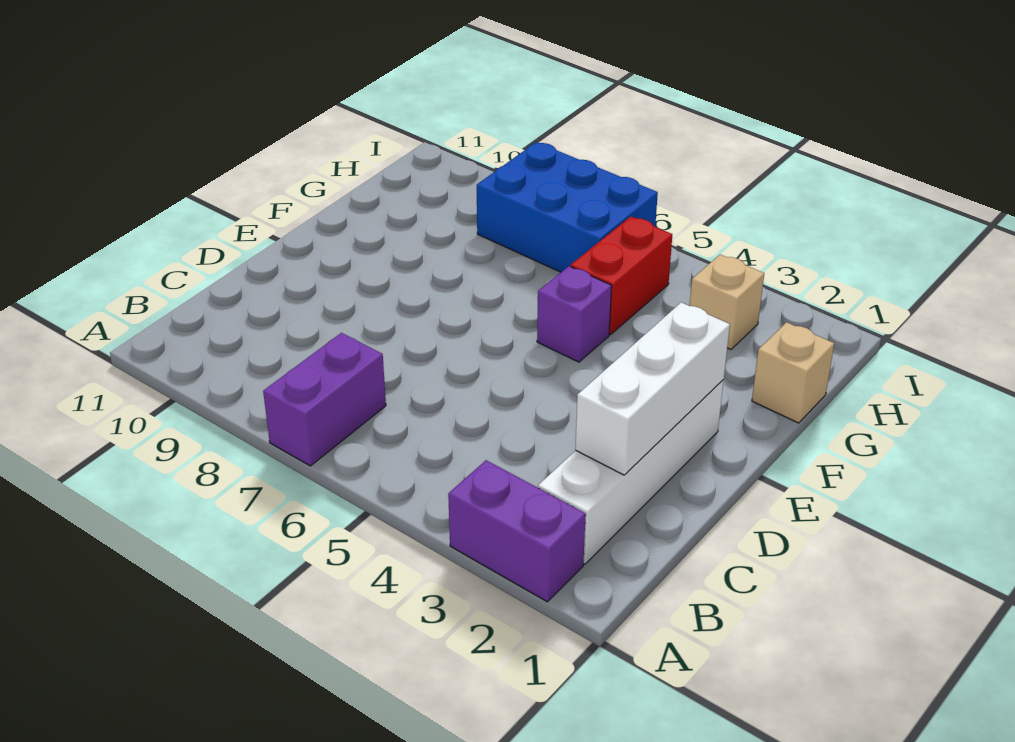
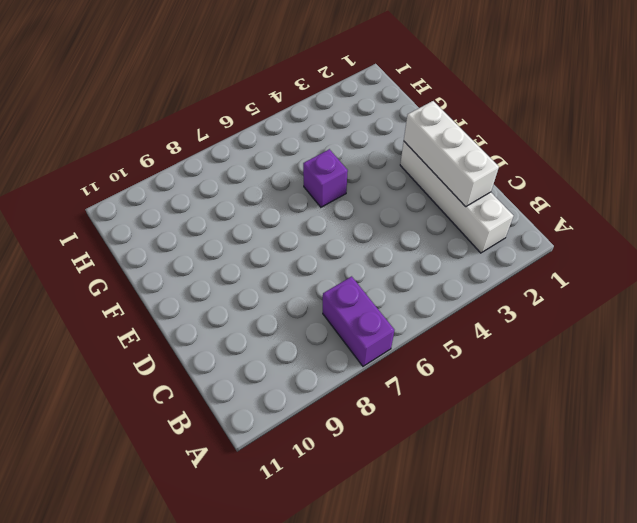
none -> purple brick A2:A3 level 1
none -> tan brick G1 level 1

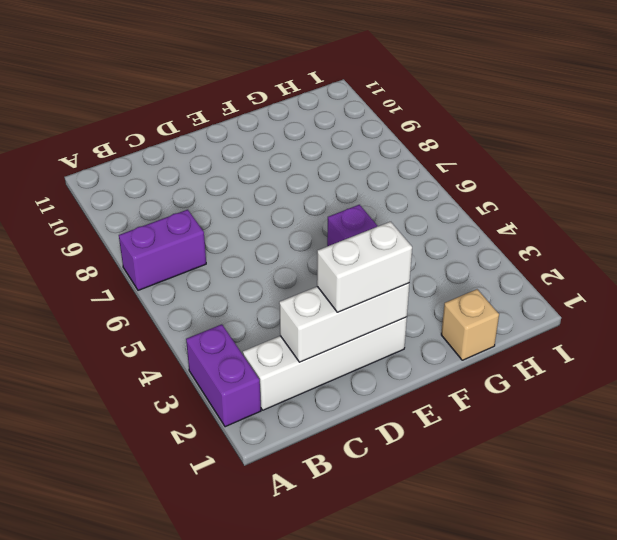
white brick D2:E2 level 3 -> none
none -> red brick G5:H5 level 1
none -> tan brick H3 level 1

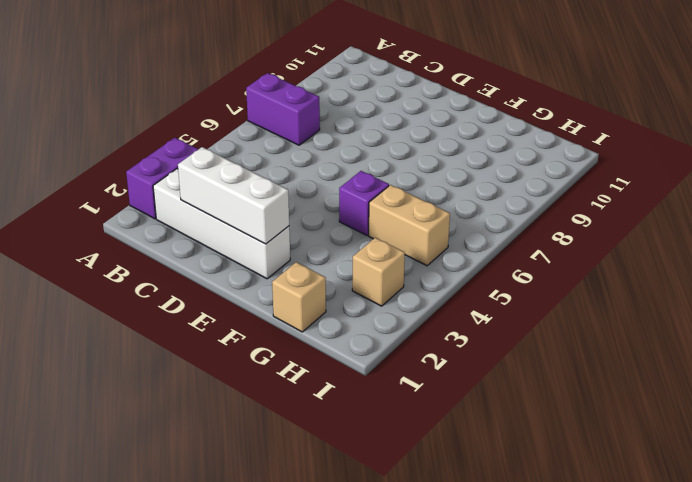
tan brick G5:H5 level 1 -> red brick G5:H5 level 1
none -> blue brick H6:I8 level 1

